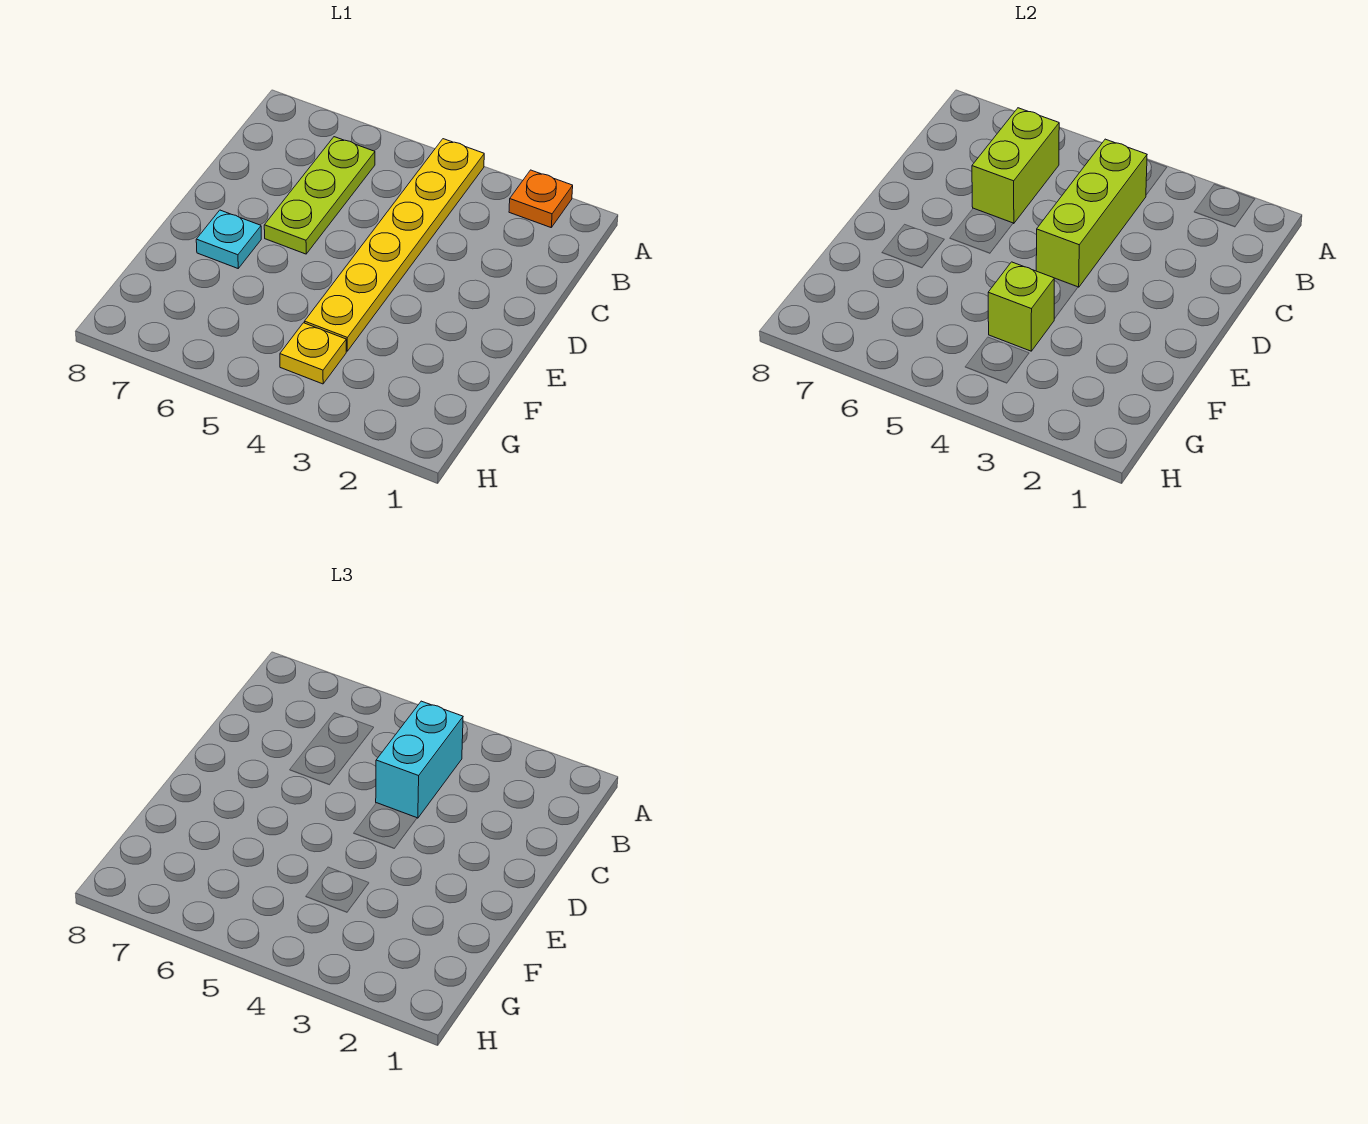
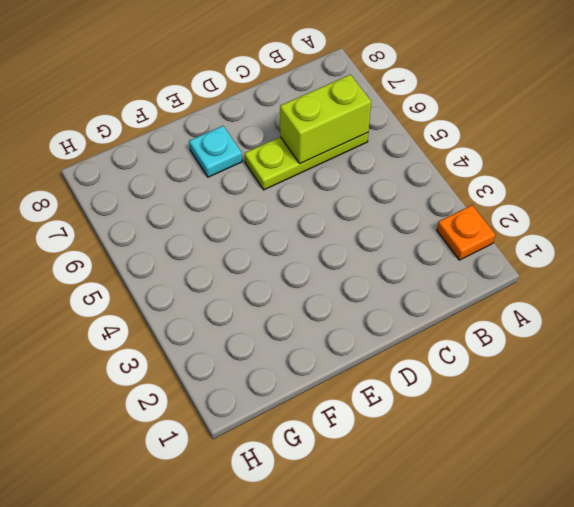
none -> yellow plate A4:F4 level 1
none -> yellow plate G4 level 1

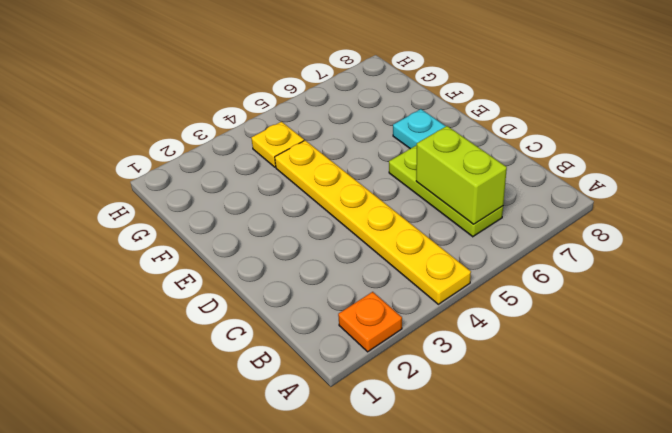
none -> lime brick B4:D4 level 2
none -> lime brick F4 level 2

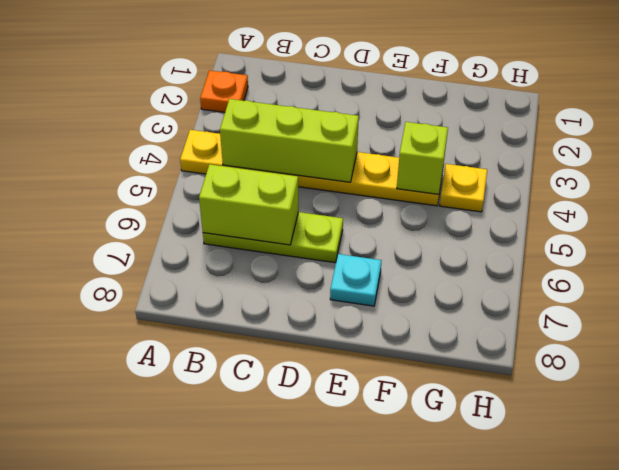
none -> cyan brick B4:C4 level 3

